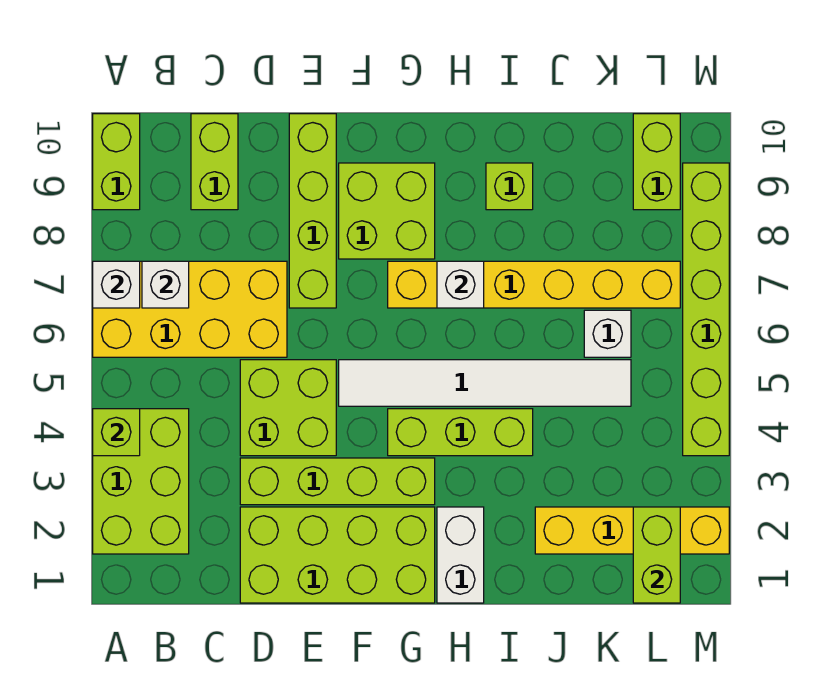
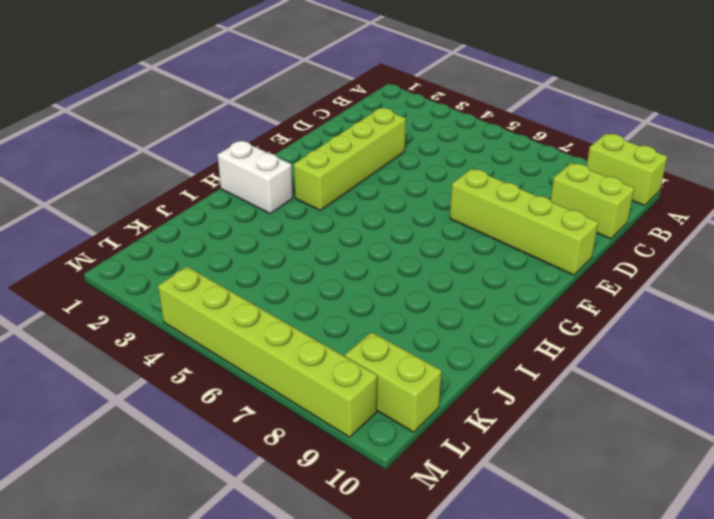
none -> lime brick A2:B4 level 1
none -> yellow brick A6:D7 level 1
none -> lime brick D1:G2 level 1

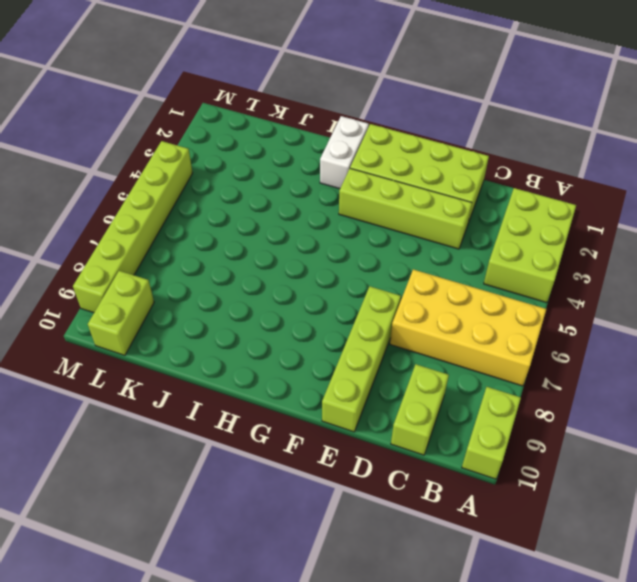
none -> lime brick D4:E5 level 1
none -> white tile F5:K5 level 1
none -> lime brick F8:G9 level 1

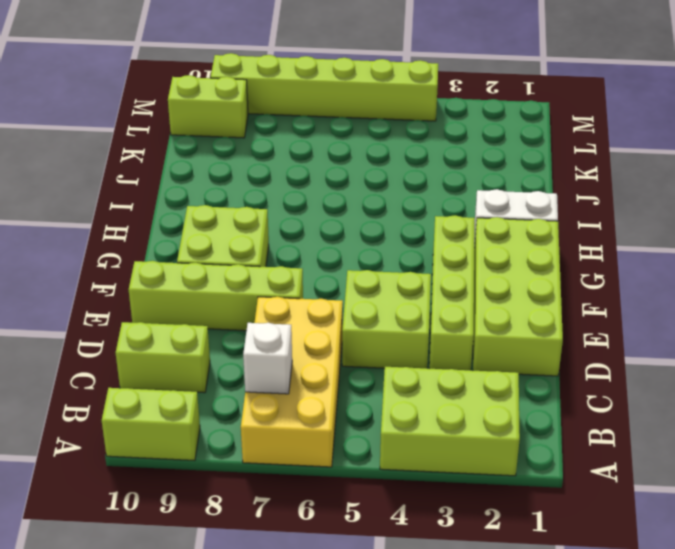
none -> white tile F5:K5 level 1
none -> lime brick G4:I4 level 1
none -> yellow brick G7:L7 level 1

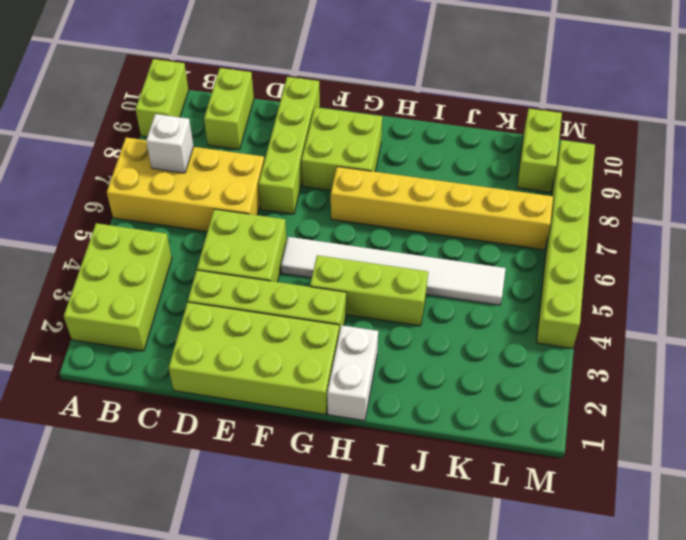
none -> lime brick I9 level 1
none -> yellow brick J2:M2 level 1
none -> white brick K6 level 1

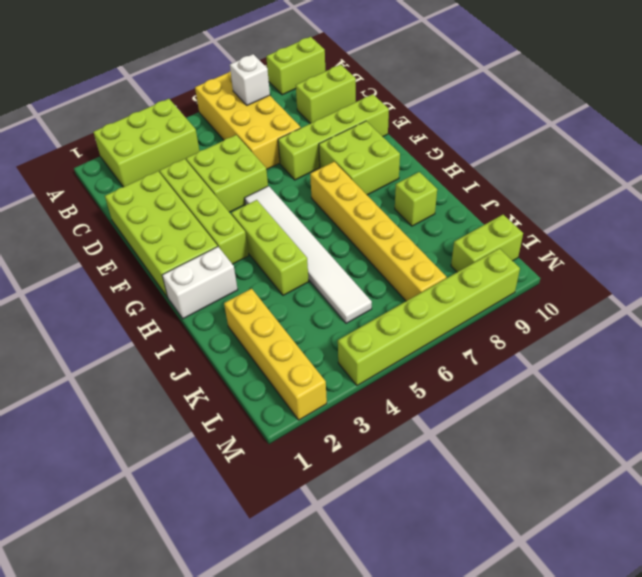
none -> white brick K6 level 1
none -> lime brick A4 level 2
none -> white brick A7 level 2

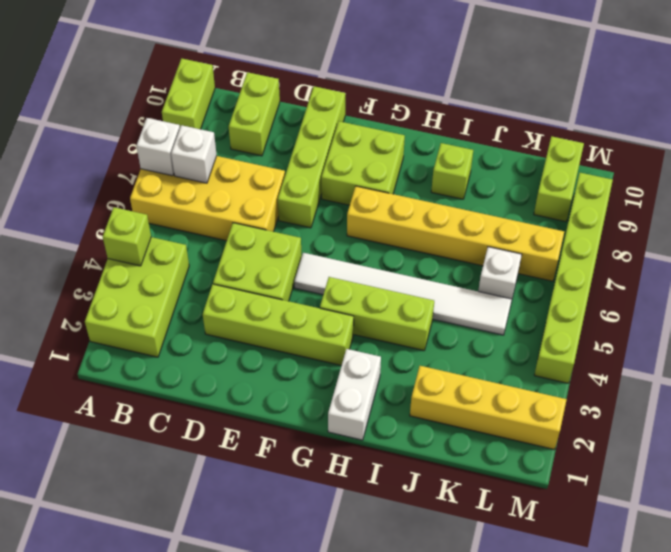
none -> lime brick D1:G2 level 1
none -> white brick H7 level 2
none -> lime brick L1:L2 level 2

